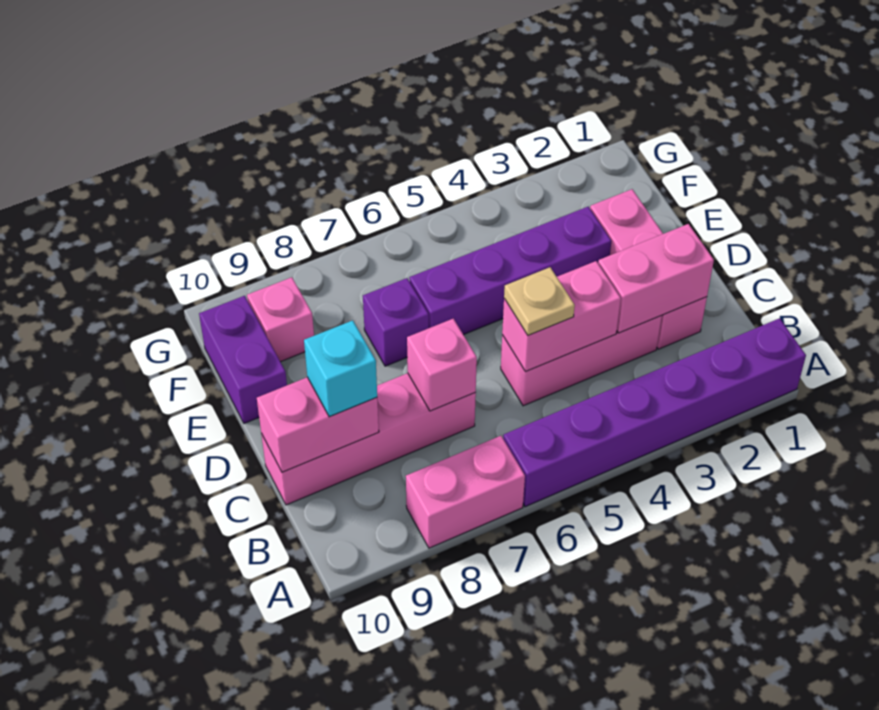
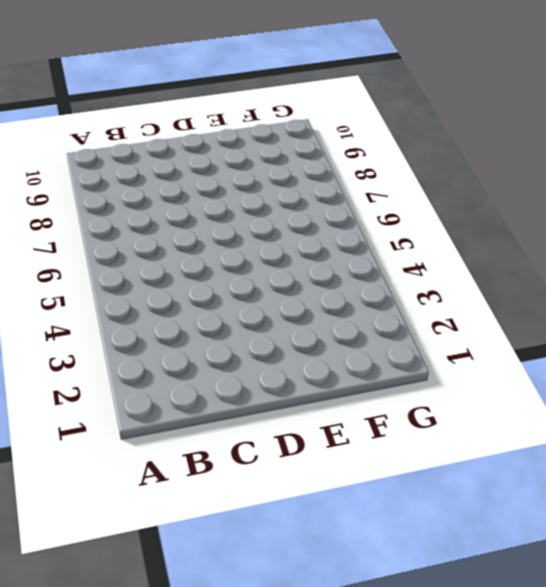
none -> purple brick A1:A6 level 1
none -> pink brick A7:A8 level 1
none -> pink brick C2:E2 level 1

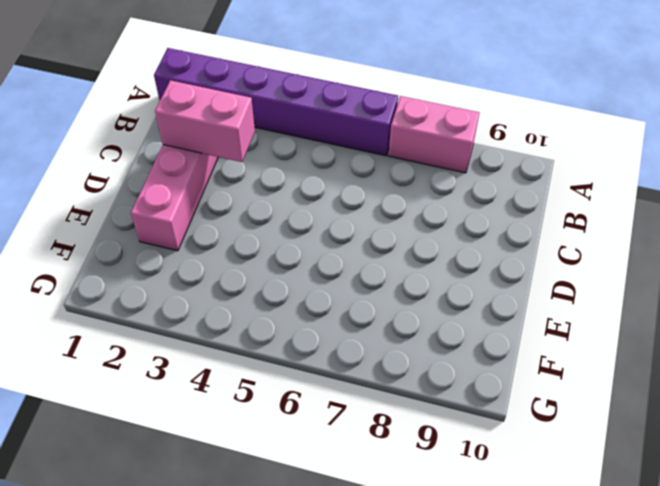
none -> pink brick C3:C5 level 1
none -> pink brick C7:C10 level 1
none -> purple brick E3:E6 level 1

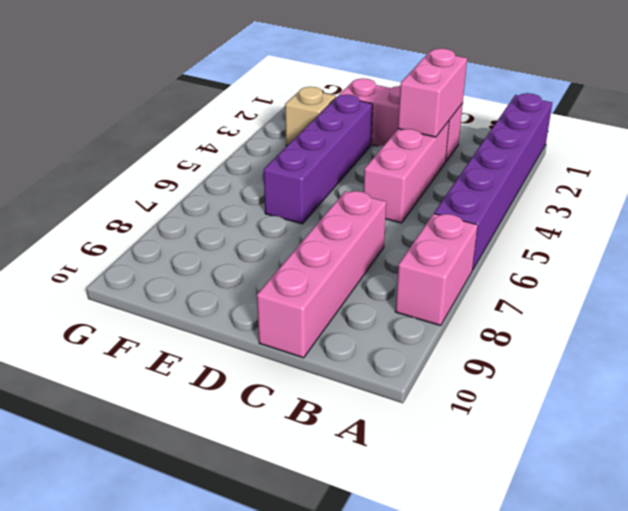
tan brick F3 level 1 -> none
none -> purple brick E7 level 1
none -> purple brick E10:F10 level 1
none -> pink brick F9 level 1

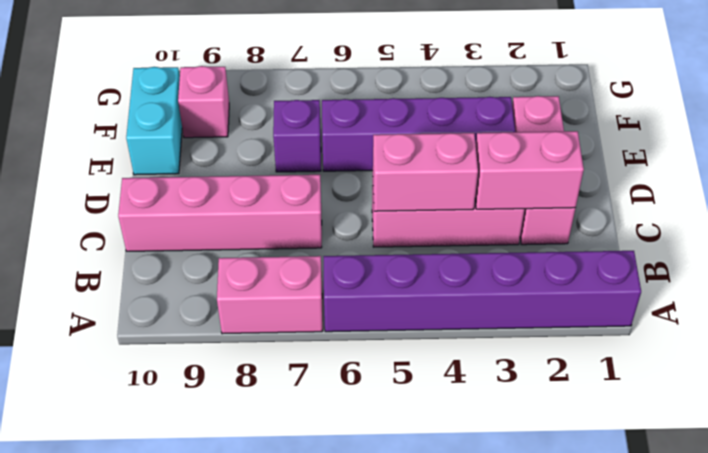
cyan brick E10:F10 level 1 -> purple brick E10:F10 level 1
none -> pink brick C7 level 2
none -> pink brick C9:C10 level 2
none -> tan plate C5 level 3

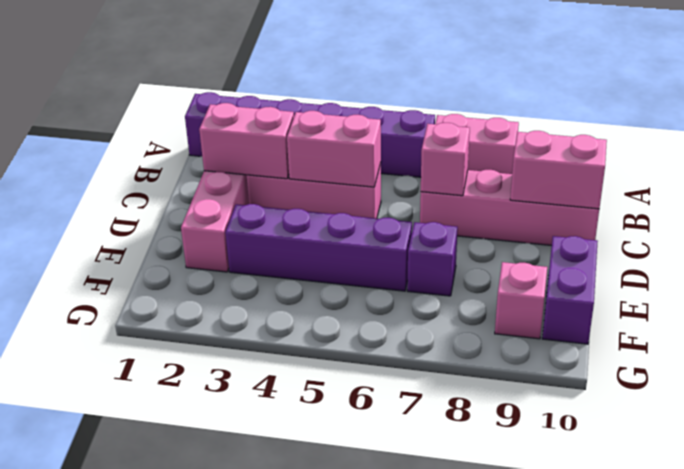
none -> tan plate C5 level 3
none -> cyan brick C9 level 3

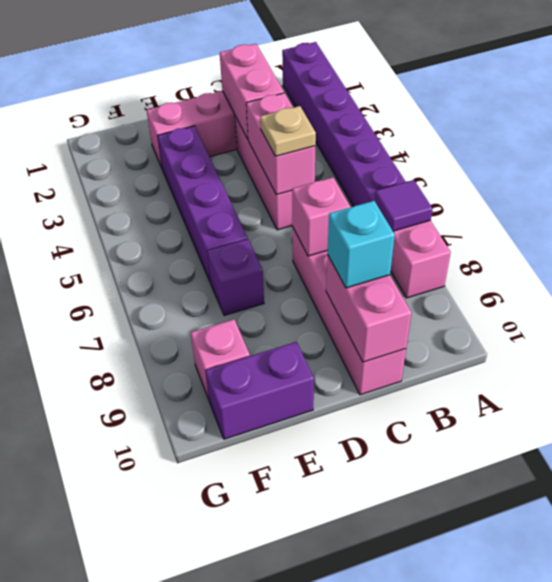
purple tile A7 level 2 -> none

